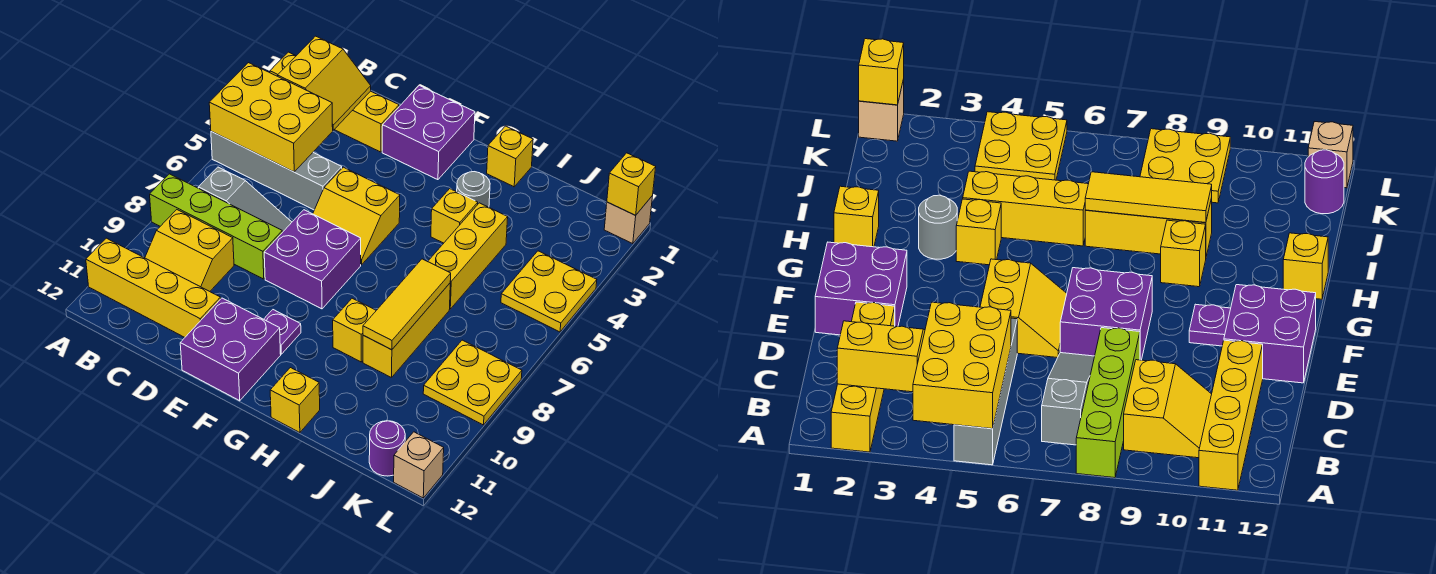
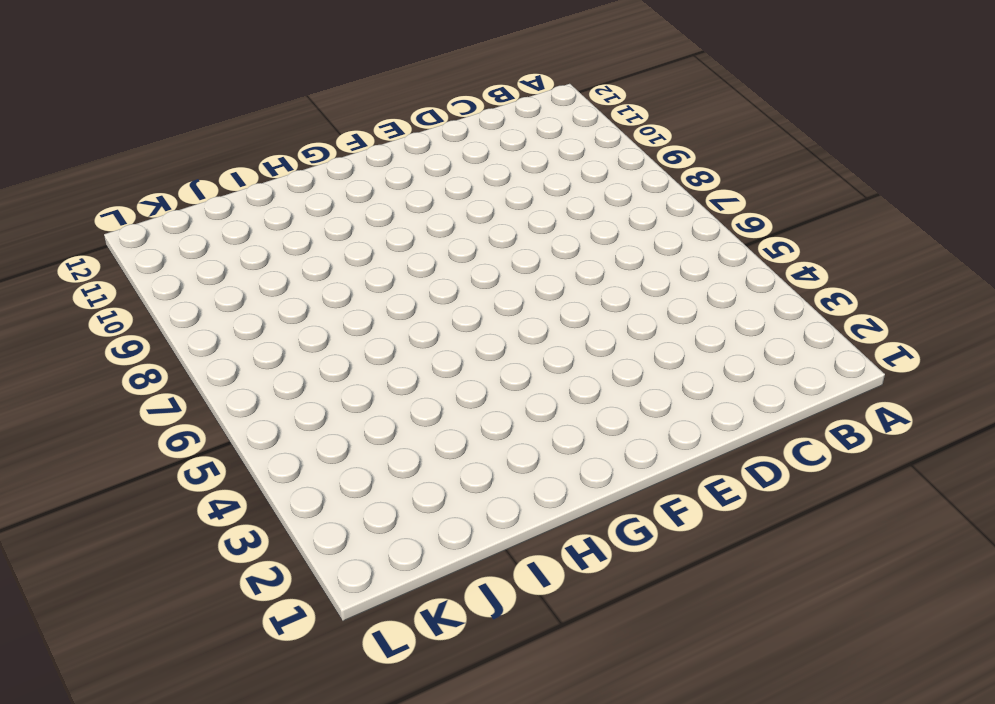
none -> yellow brick A2:D2 level 1
none -> grey brick A5:D5 level 1
none -> lime brick A8:D8 level 1

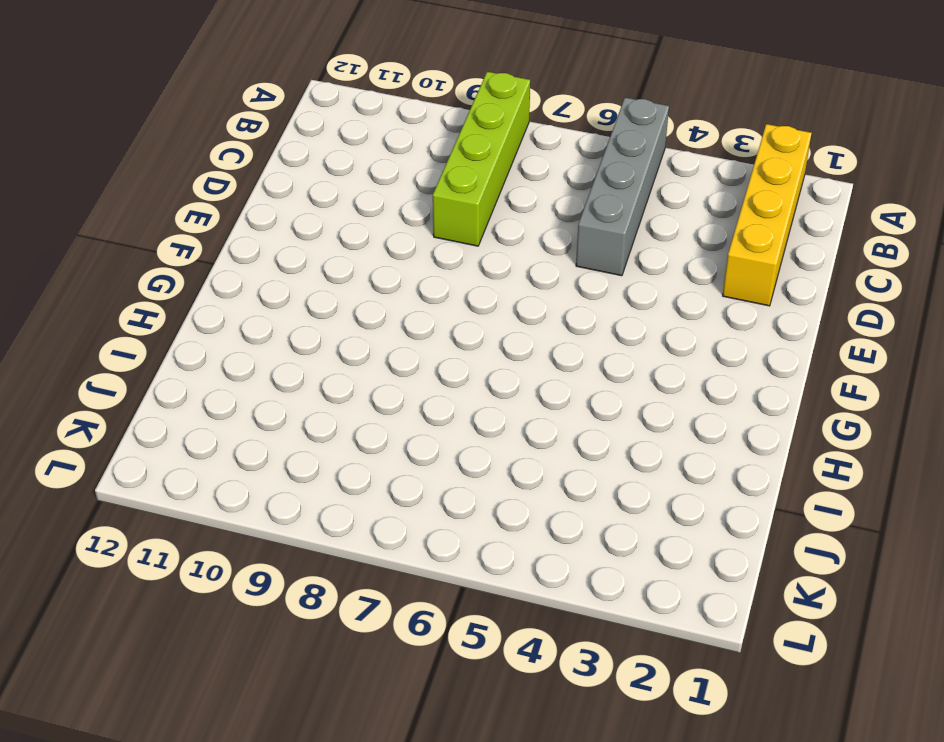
none -> yellow brick A11:D11 level 1
none -> grey slope B7:D7 level 1 top B
none -> yellow slope B9:C10 level 1 top 9

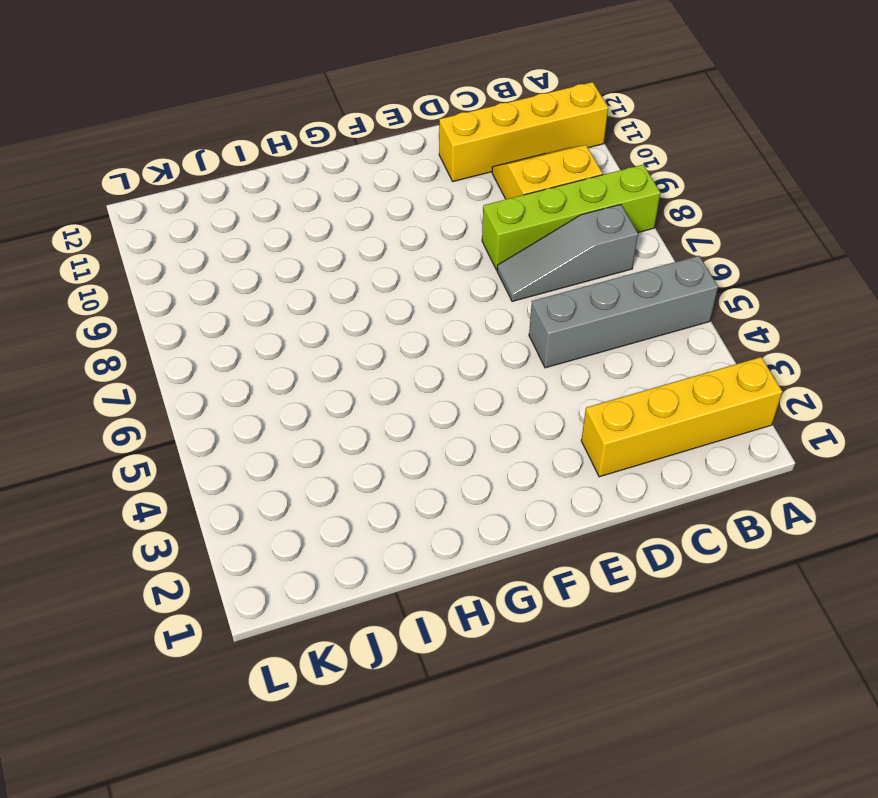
none -> purple brick E1:F2 level 1
none -> yellow slope E5:F6 level 1 top 5
none -> purple brick E7:F8 level 1

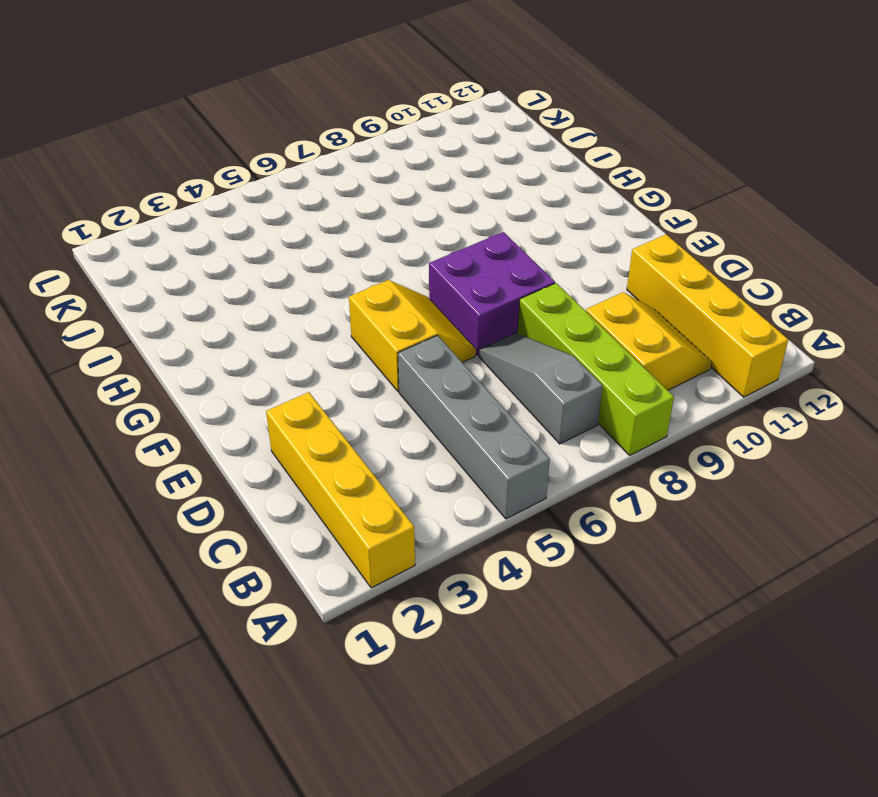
none -> purple brick E1:F2 level 1
none -> purple brick E11:F12 level 1
none -> purple plate F10 level 1

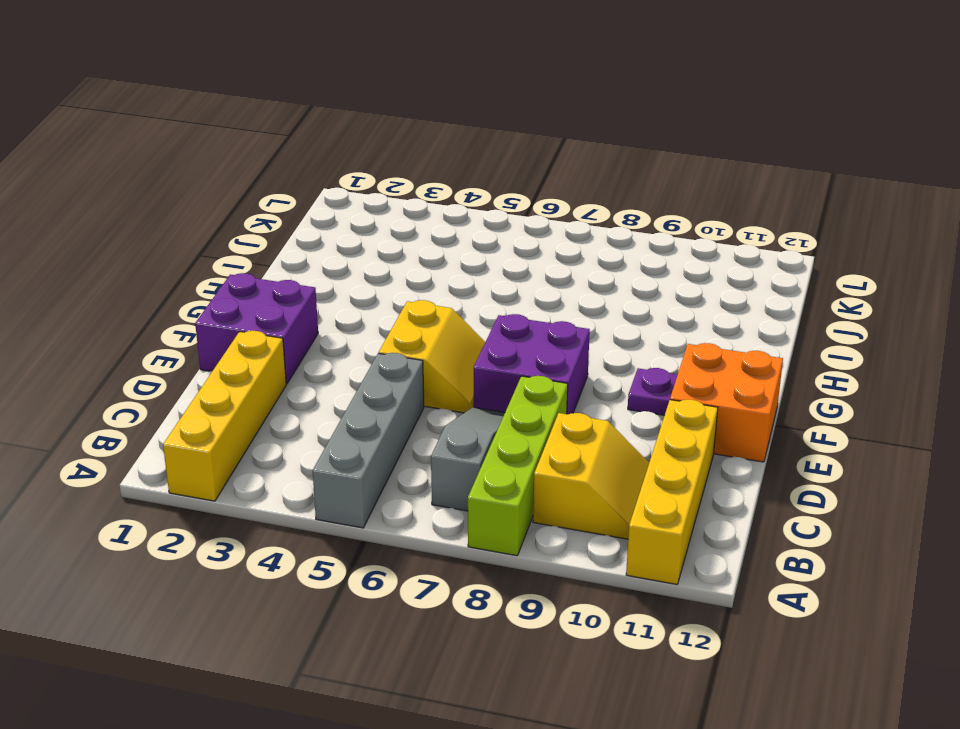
orange brick E11:F12 level 1 -> purple brick E11:F12 level 1
none -> yellow brick H1 level 1
none -> grey round brick H3 level 1
none -> yellow brick H4 level 1

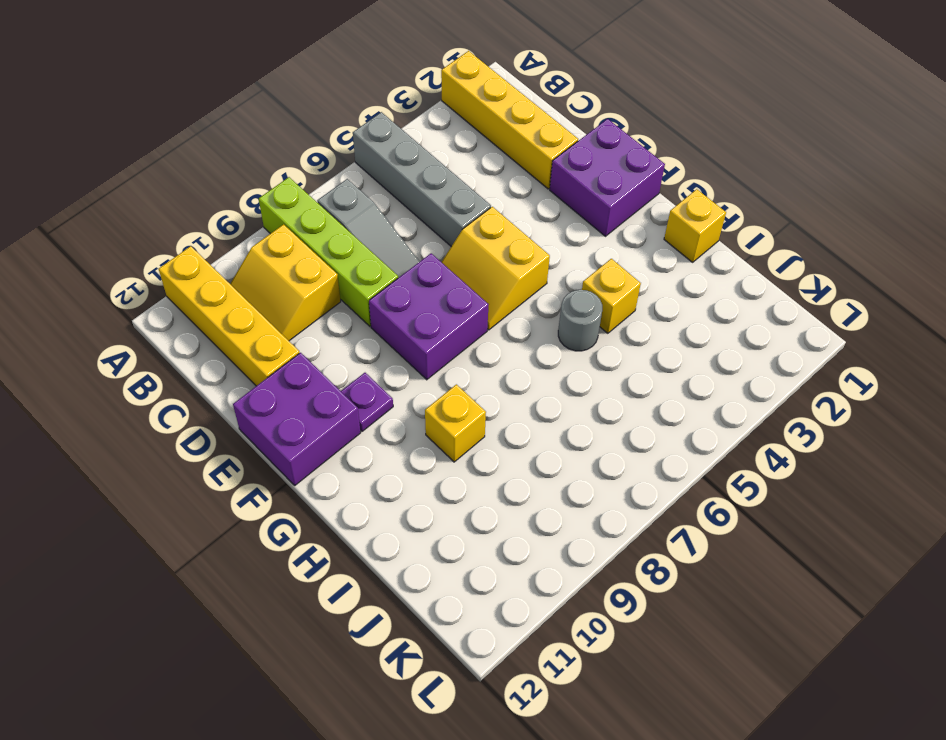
grey round brick H5 level 1 -> grey round brick H3 level 1
none -> yellow brick H12 level 1
none -> yellow brick I4:I6 level 1
none -> yellow brick I7:I9 level 1

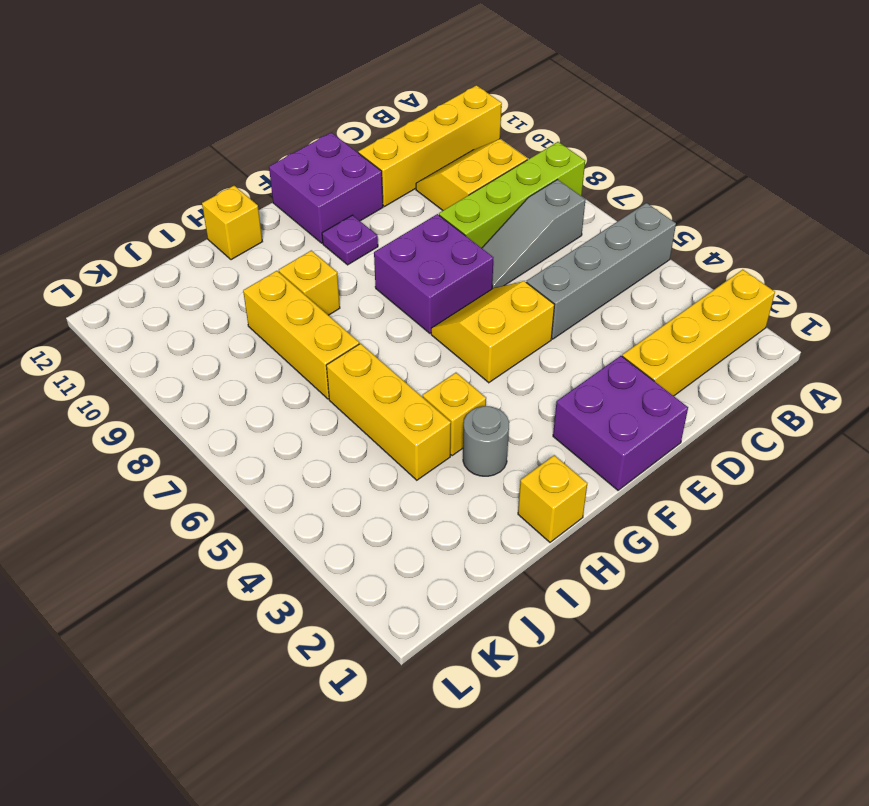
none -> yellow plate K4:L5 level 1
none -> yellow plate K8:L9 level 1
none -> purple round brick K12 level 1

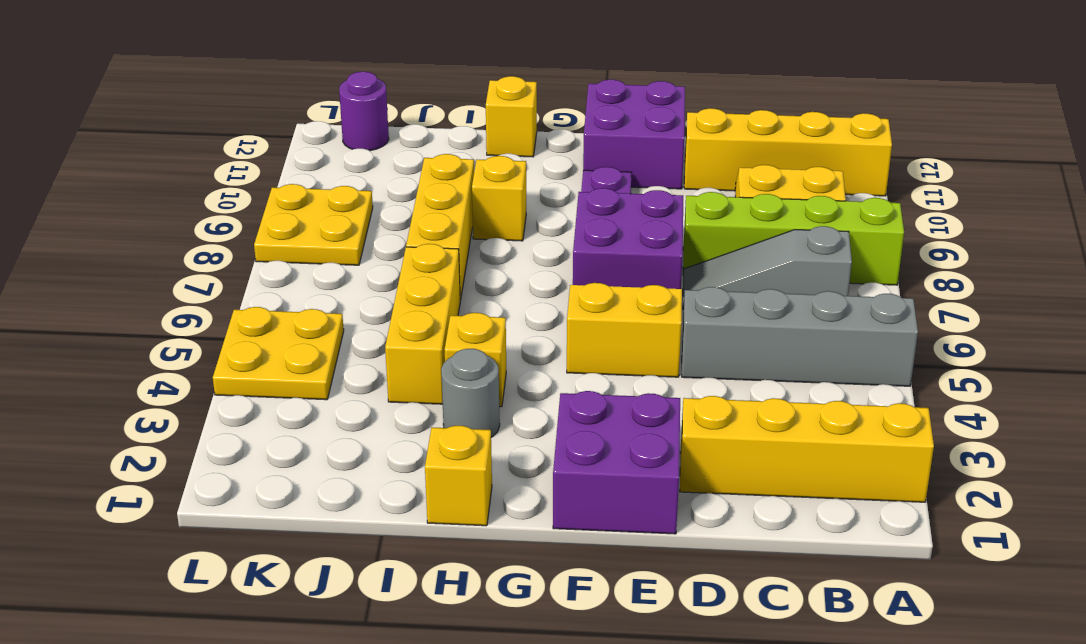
none -> tan brick L1 level 1
none -> tan brick L12 level 1
none -> yellow brick A4:C5 level 2

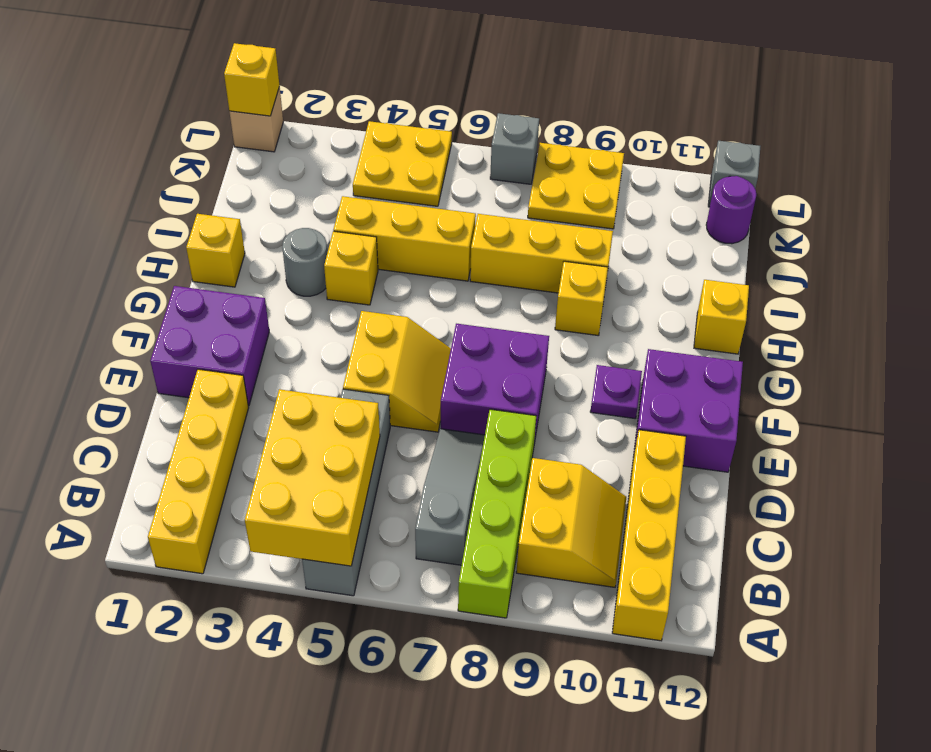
grey brick L7 level 1 -> none
grey brick L12 level 1 -> tan brick L12 level 1
none -> yellow slope B2:C3 level 2 top B
none -> yellow tile I7:I9 level 2

